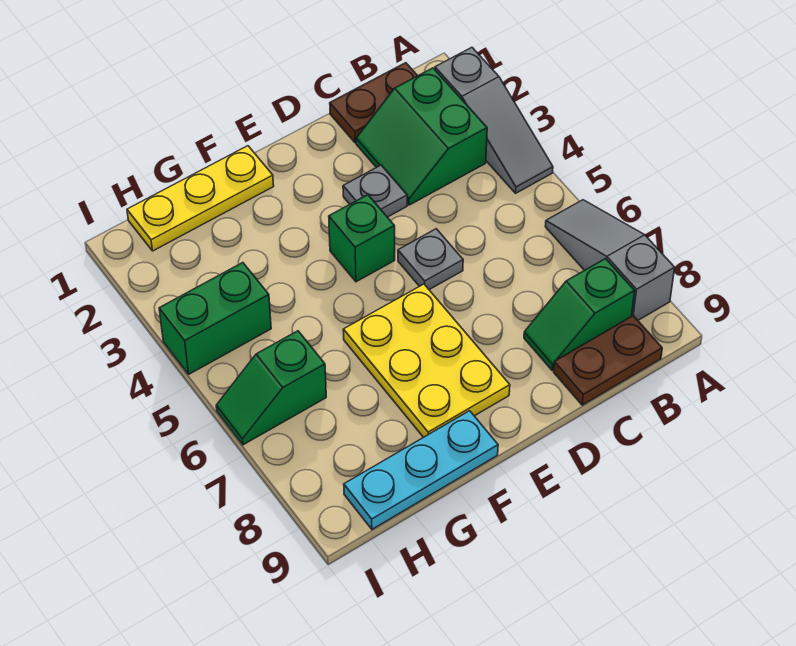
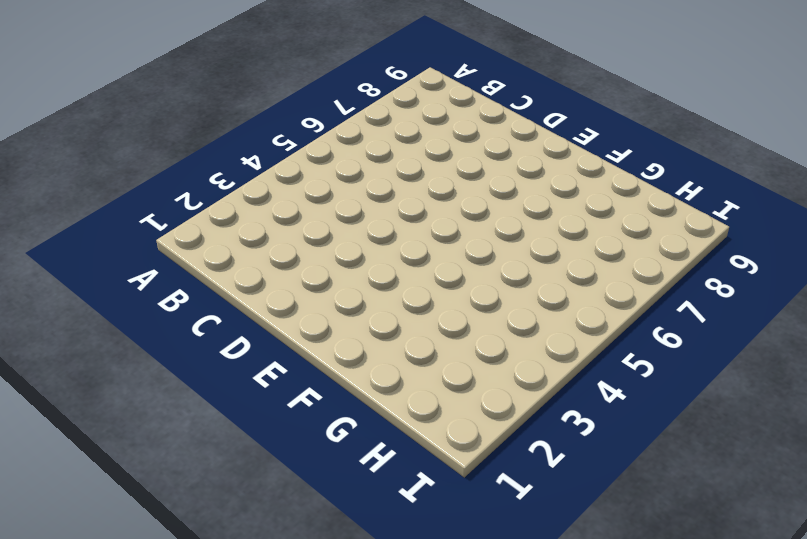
none -> grey slope A2:A4 level 1 top 2
none -> grey slope A6:A8 level 1 top 8
none -> brown plate B1:C1 level 1

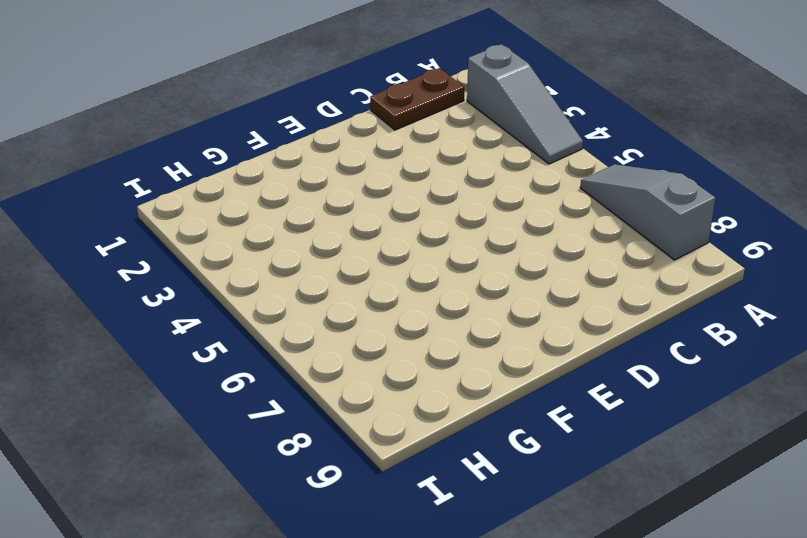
none -> green slope B2:C3 level 1 top B
none -> green slope B8:C8 level 1 top B
none -> brown plate B9:C9 level 1

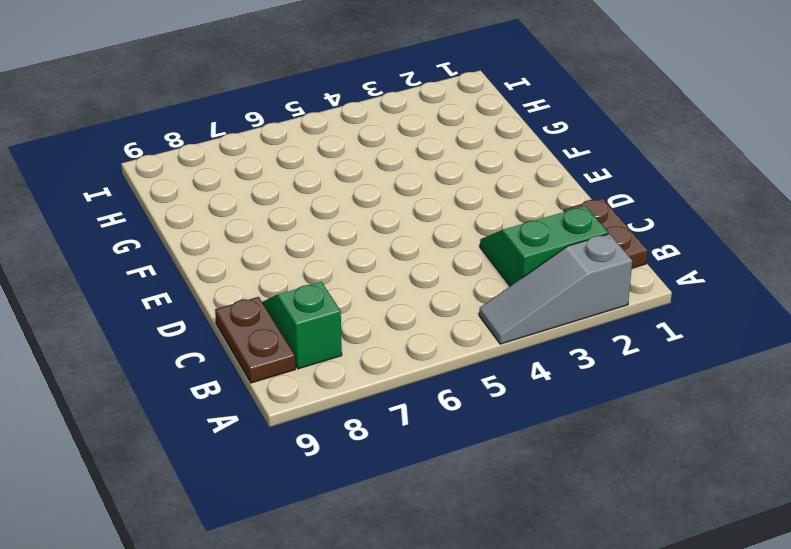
none -> grey slope A6:A8 level 1 top 8
none -> grey plate D3 level 1
none -> grey plate D5 level 1

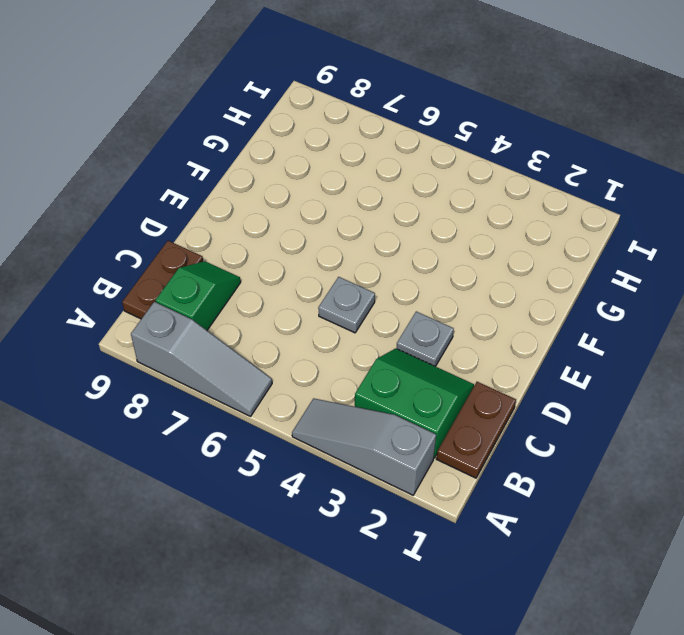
none -> green brick E4 level 1
none -> yellow plate E6:F8 level 1
none -> yellow plate F1:H1 level 1

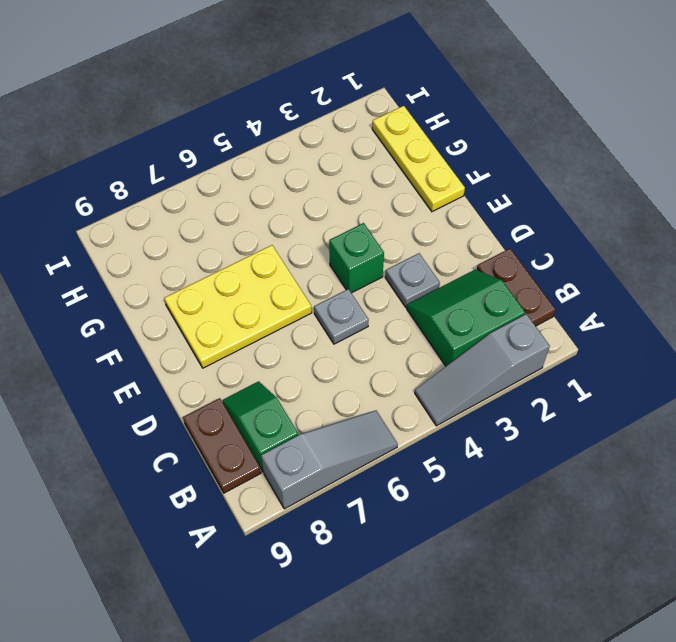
none -> cyan plate F9:H9 level 1
none -> green brick H4:I4 level 1
none -> green slope H6:I6 level 1 top H

